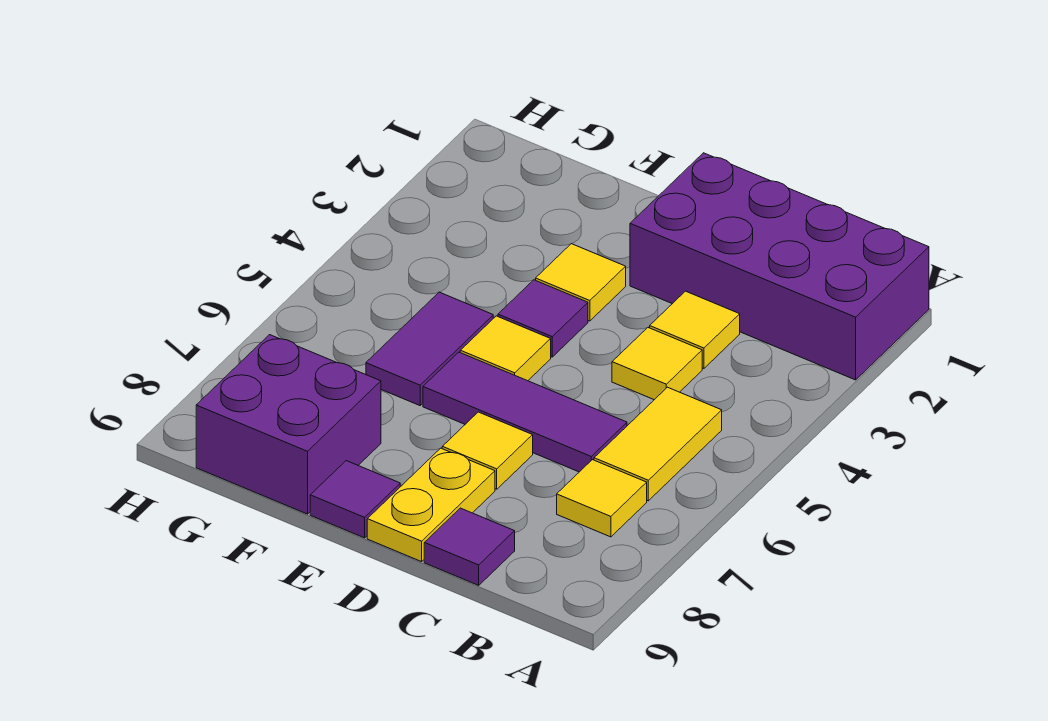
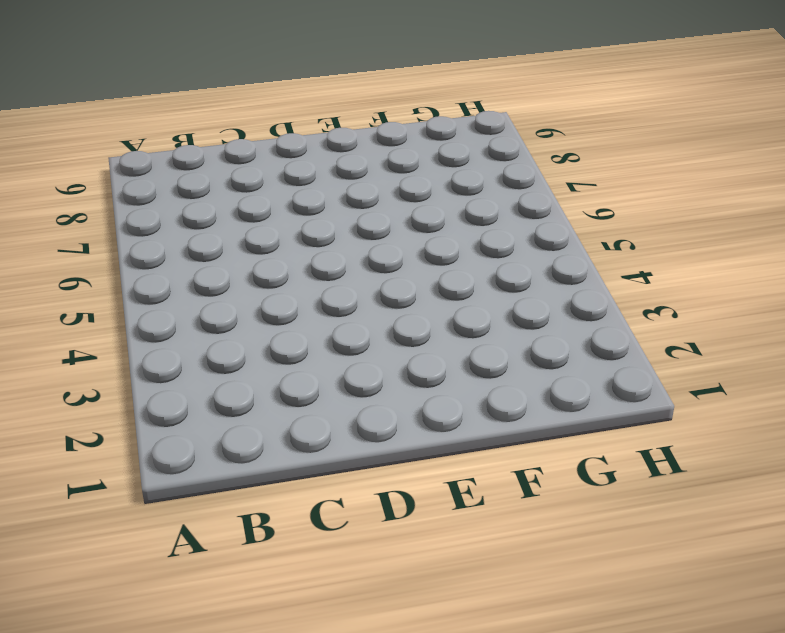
none -> purple brick A1:D2 level 1
none -> yellow tile B5:B6 level 1
none -> yellow tile B7 level 1

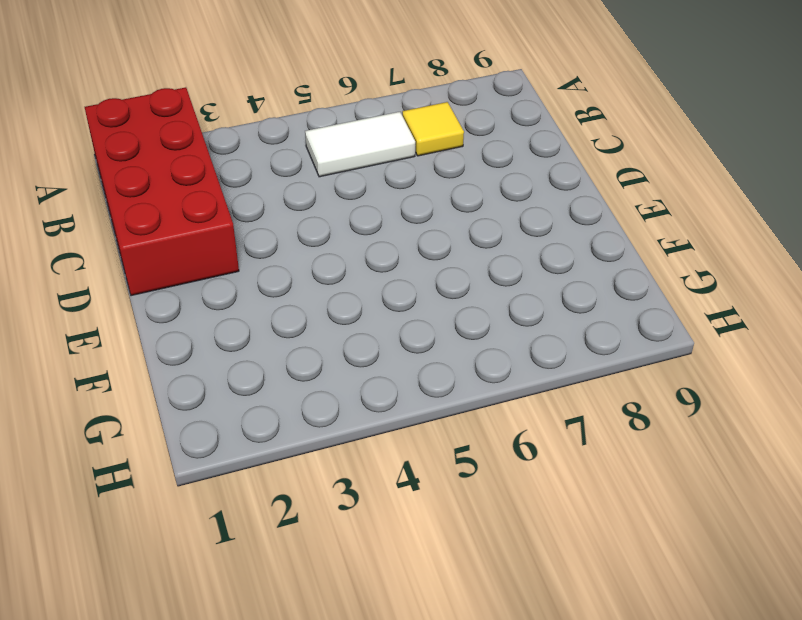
red brick A1:D2 level 1 -> purple brick A1:D2 level 1
white tile B5:B6 level 1 -> yellow tile B5:B6 level 1
none -> yellow tile C3 level 1
none -> yellow tile C4 level 1
none -> purple tile C6:E6 level 1

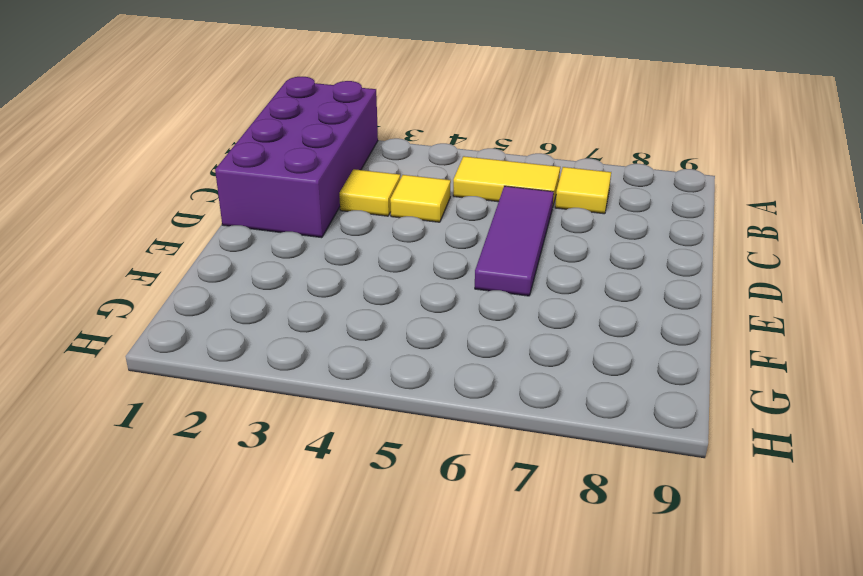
none -> purple tile C9 level 1
none -> yellow tile D7 level 1
none -> yellow plate D8:D9 level 1

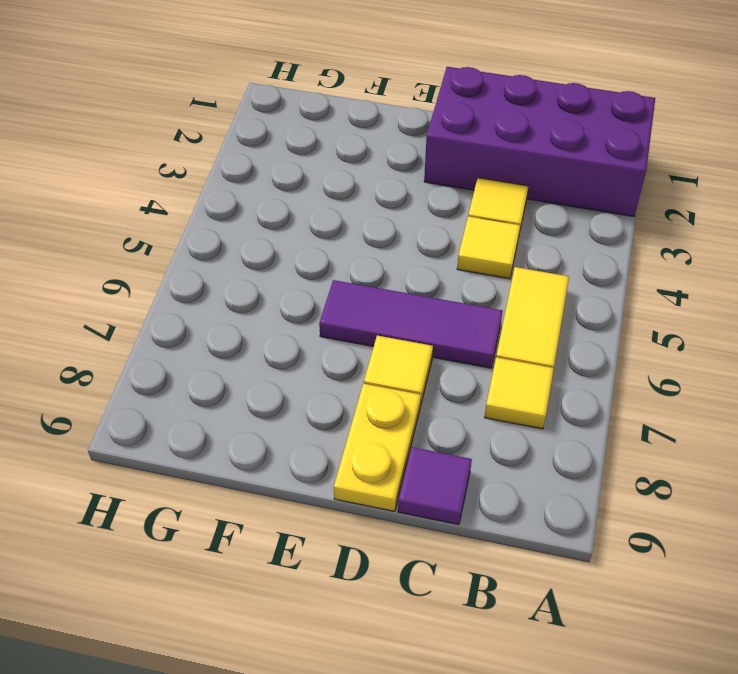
none -> yellow tile E3 level 1
none -> purple tile E4 level 1
none -> yellow tile E5 level 1

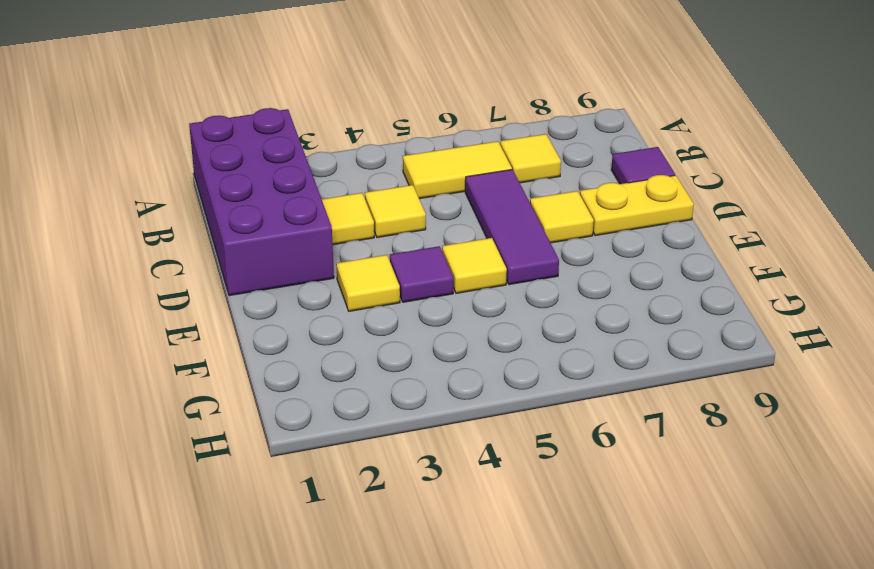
none -> purple tile E9 level 1
none -> purple tile F5:F6 level 1
none -> purple brick F8:G9 level 1

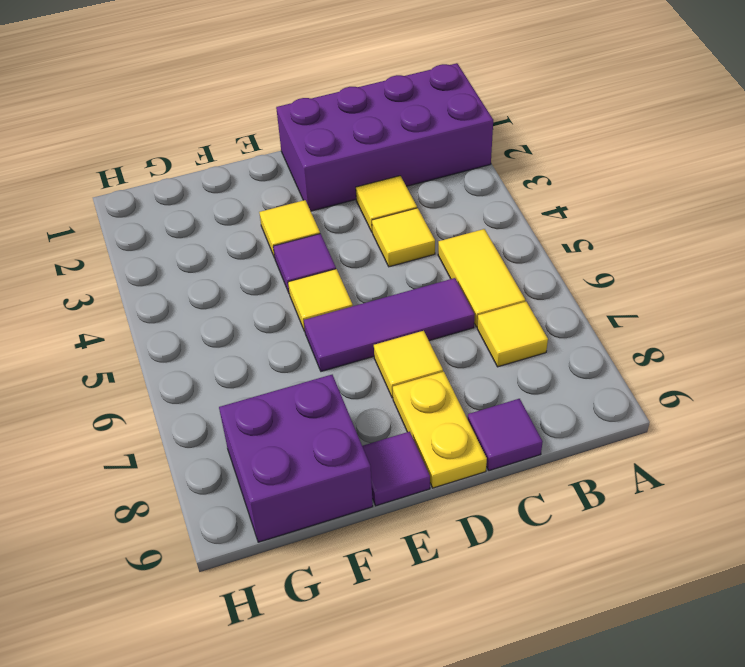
none -> purple tile F5:F6 level 1

